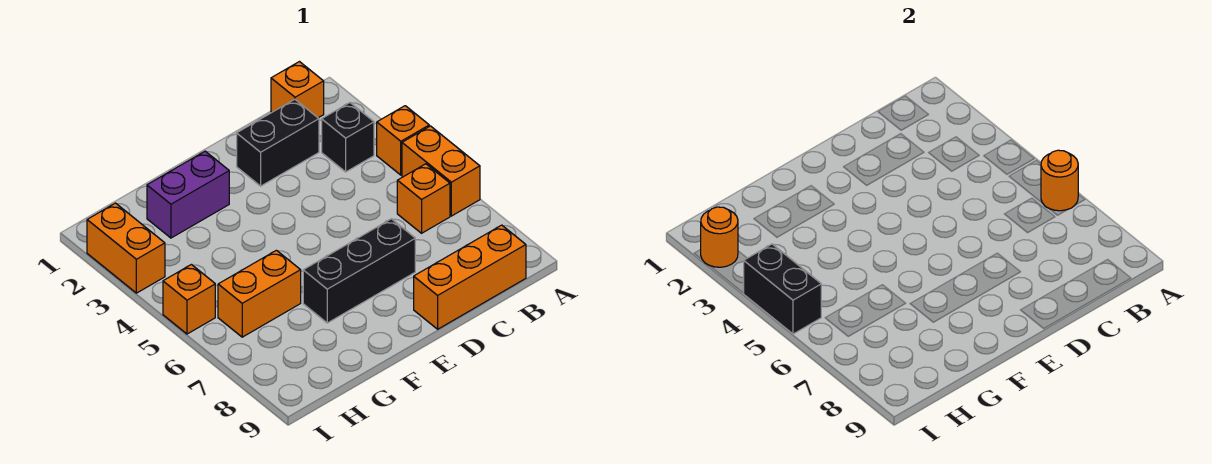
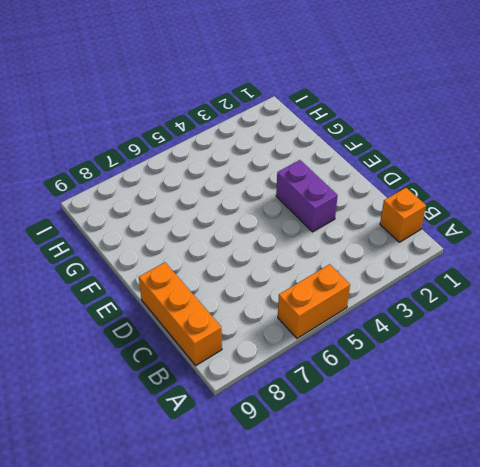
purple brick D3:E3 level 1 -> purple brick F2:G2 level 1
none -> orange brick A4 level 1
none -> black brick B3 level 1
none -> orange brick B6 level 1

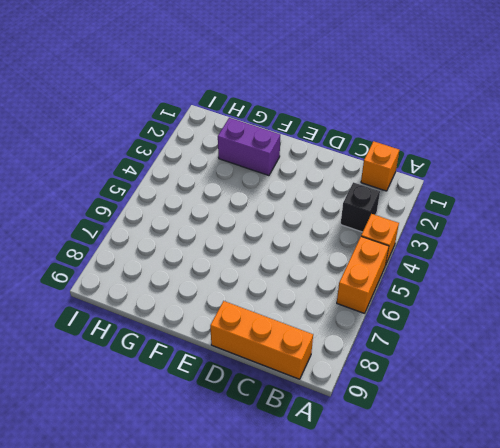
none -> orange brick B6 level 1
none -> black brick C2:D2 level 1
none -> black brick D7:F7 level 1

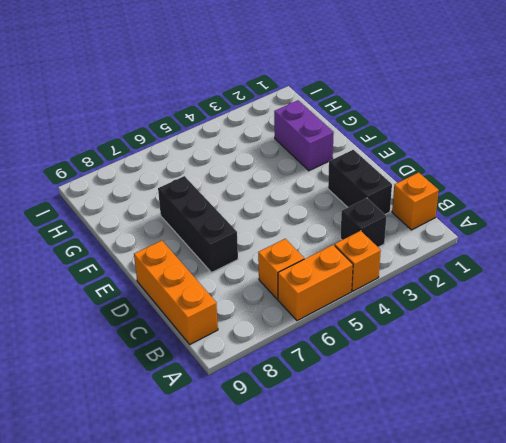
none -> orange brick G6:H6 level 1
none -> orange brick I2:I3 level 1
none -> orange brick I5 level 1

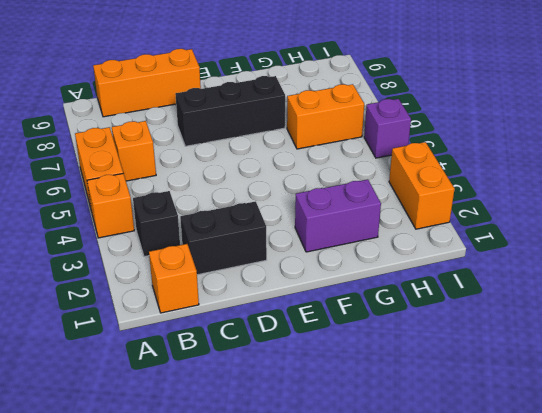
purple brick I5 level 1 -> orange brick I5 level 1
none -> orange round brick A6 level 2
none -> orange round brick I2 level 2
none -> black brick I4:I5 level 2

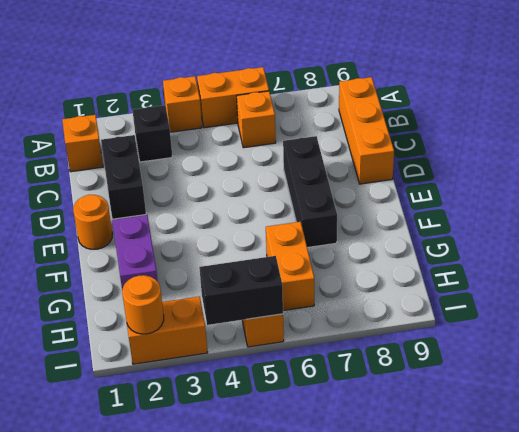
orange round brick E1 level 1 -> orange round brick A6 level 2

